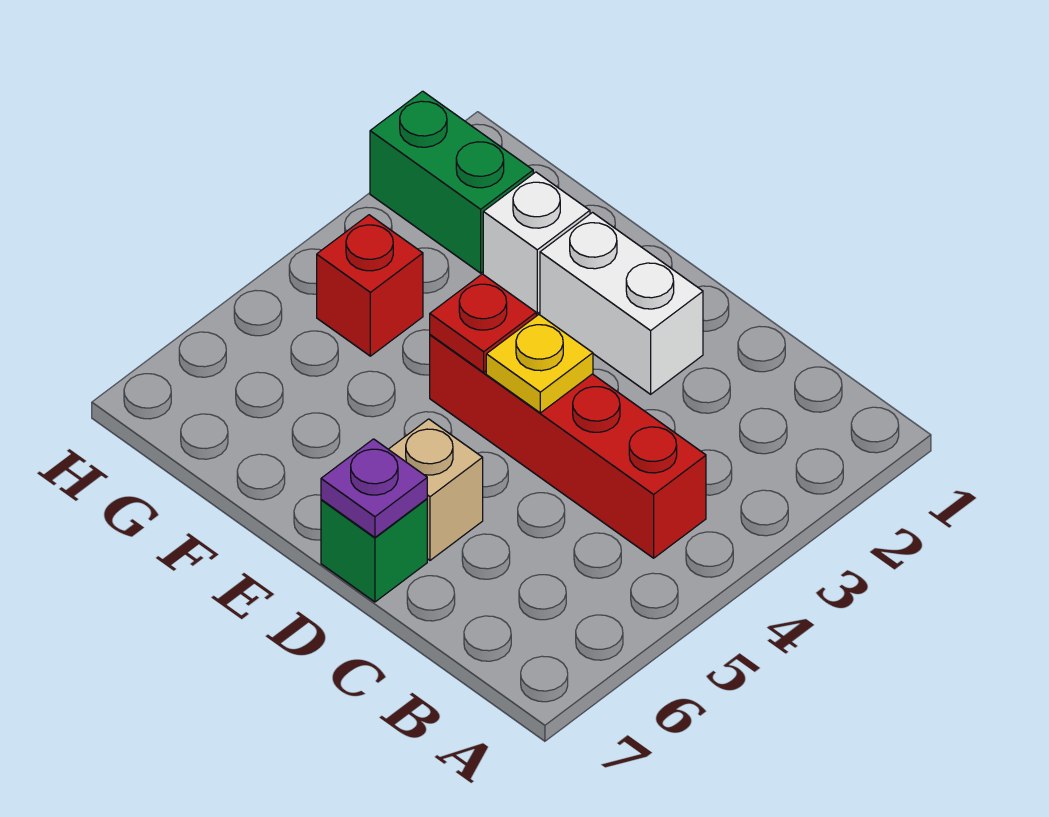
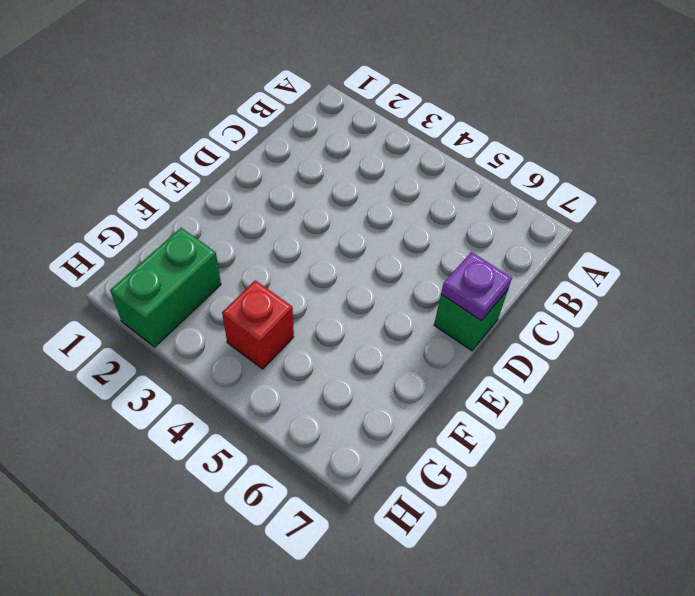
none -> red brick B4:E4 level 1
none -> white brick D2:E2 level 1

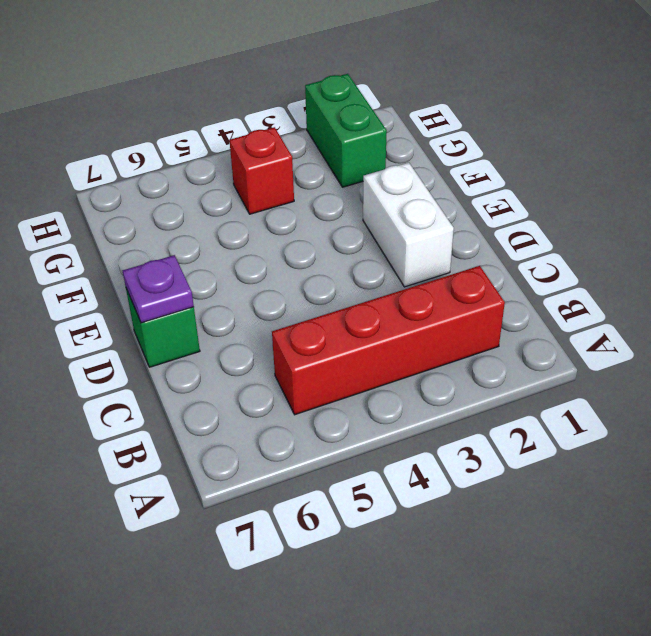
red brick B2:B5 level 1 -> red brick B4:E4 level 1
none -> tan brick D6 level 1
none -> white brick F2 level 1

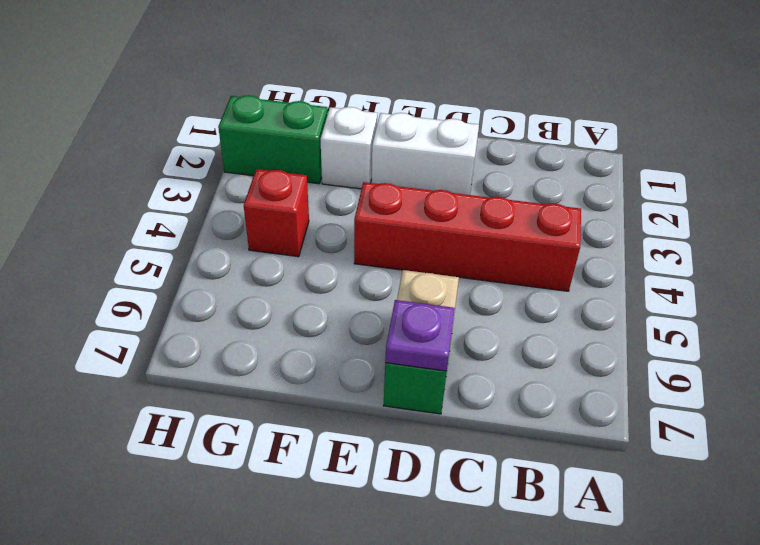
none -> yellow plate D4 level 2
none -> red plate E4 level 2

